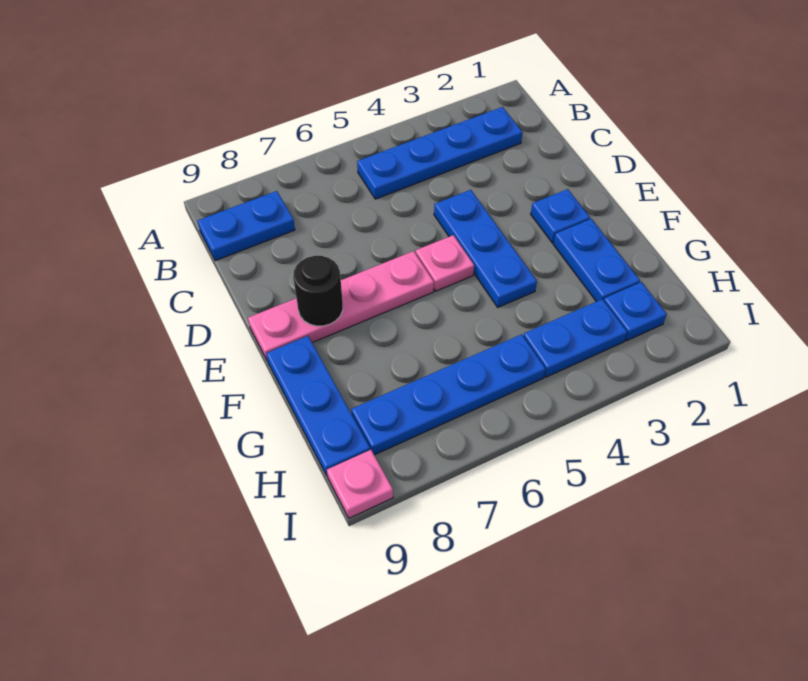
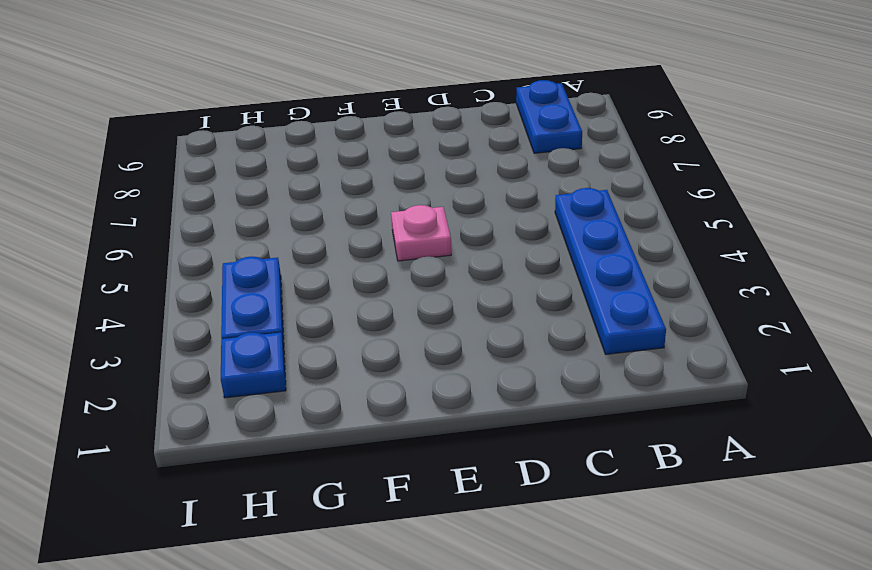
none -> blue plate D4:F4 level 1
none -> blue plate E2 level 1
none -> pink plate E6:E9 level 1

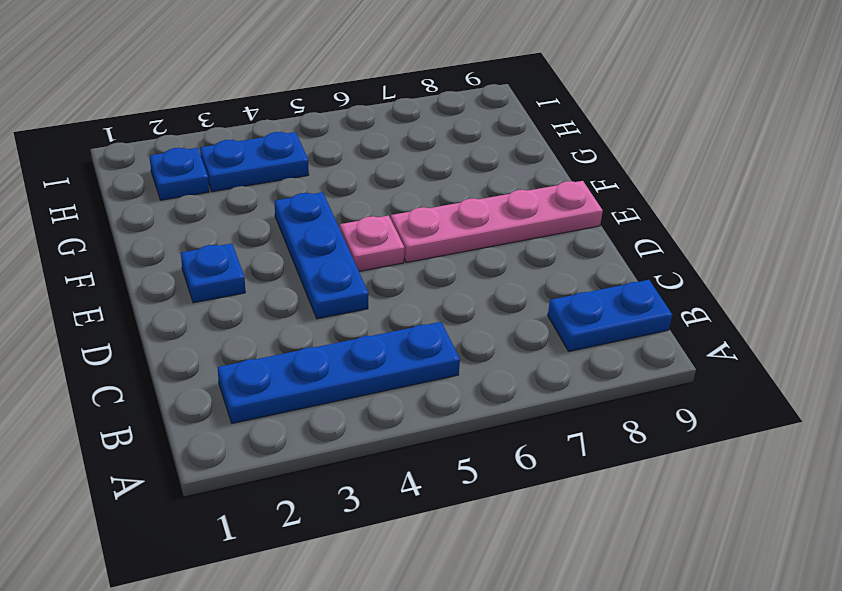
none -> blue plate F2:G2 level 1
none -> blue plate F9:H9 level 1
none -> blue plate H5:H8 level 1

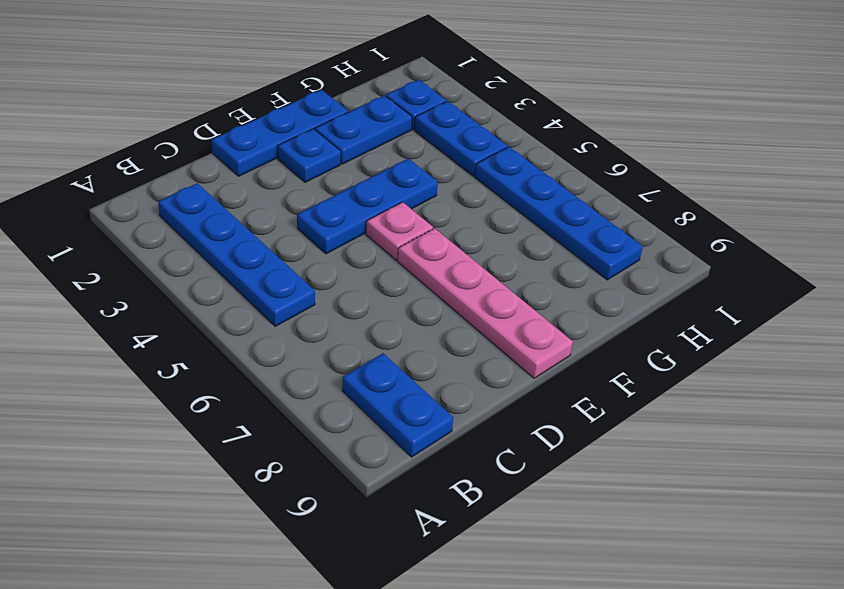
blue plate D1:F1 level 1 -> blue plate F9:H9 level 1
none -> pink plate I9 level 1
none -> black round brick E8 level 2

